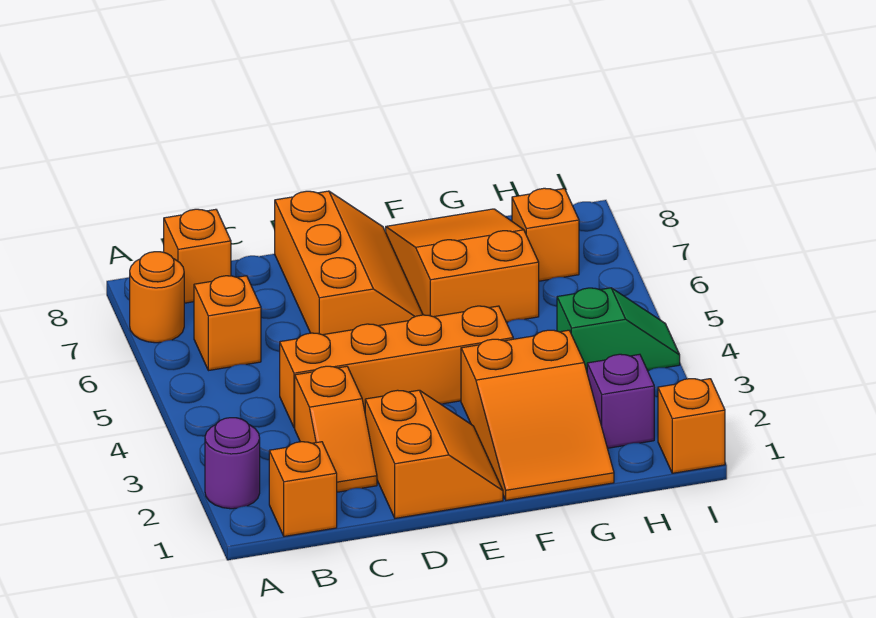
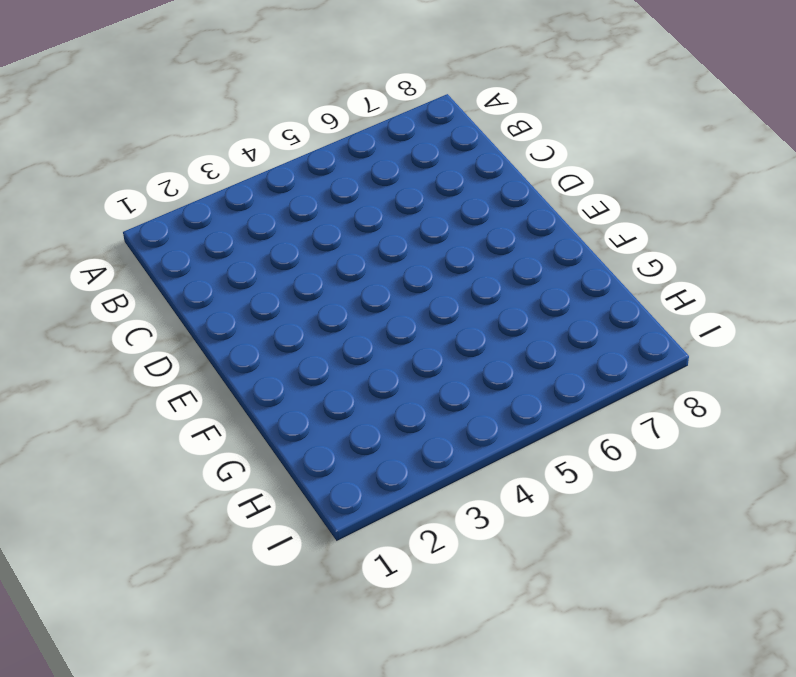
none -> purple round brick A2 level 1
none -> orange round brick A7 level 1
none -> orange brick B1 level 1

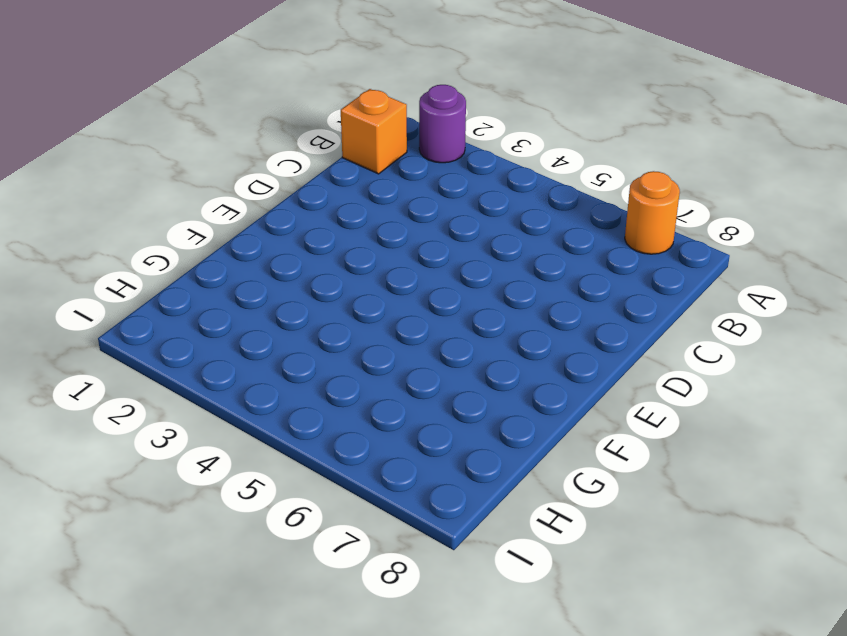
none -> orange brick B6 level 1
none -> orange brick B8 level 1
none -> orange slope C2:C3 level 1 top 3

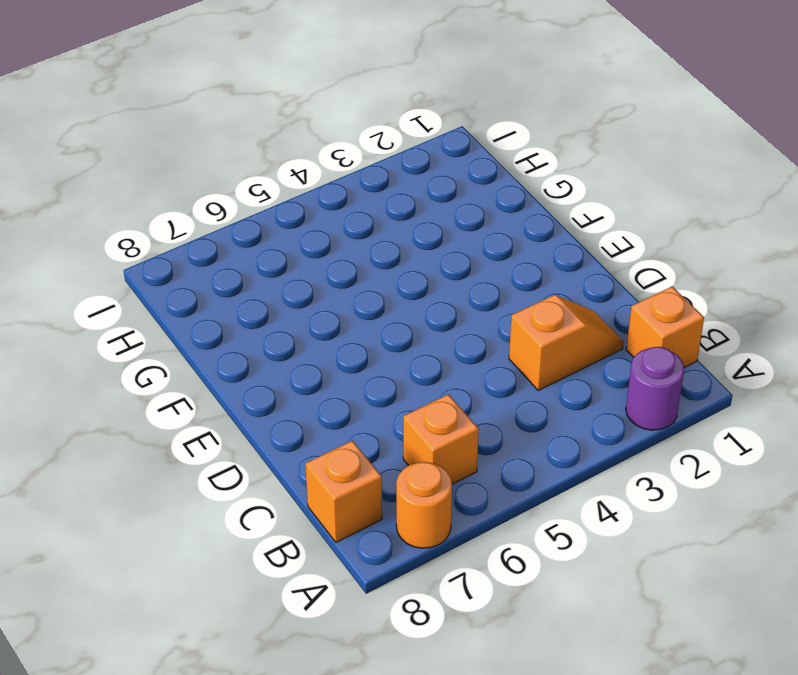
none -> orange brick C4:F4 level 1
none -> orange slope D1:E2 level 1 top D
none -> orange slope D6:E8 level 1 top D

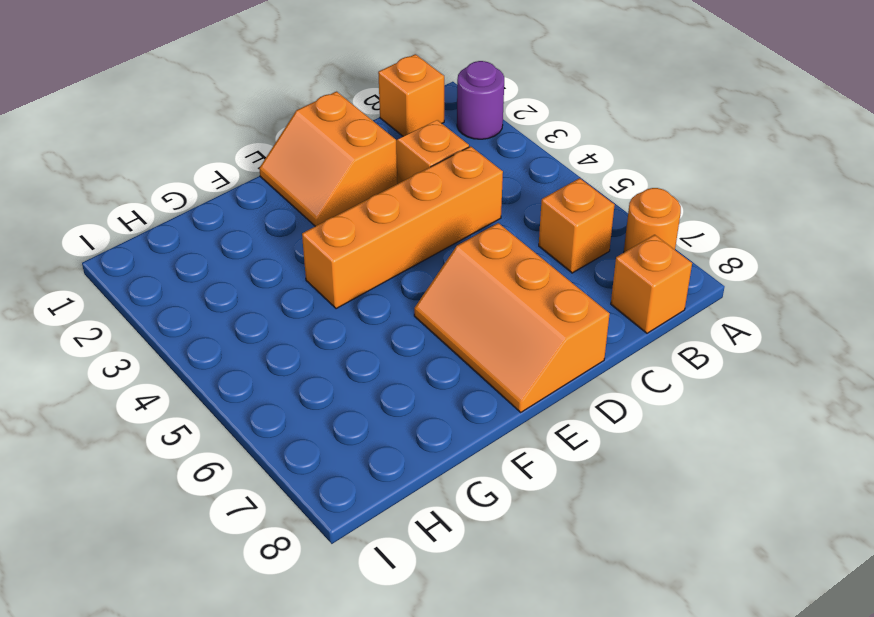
none -> orange slope F1:G3 level 1 top 3
none -> orange slope F6:G8 level 1 top 6
none -> purple brick H2 level 1

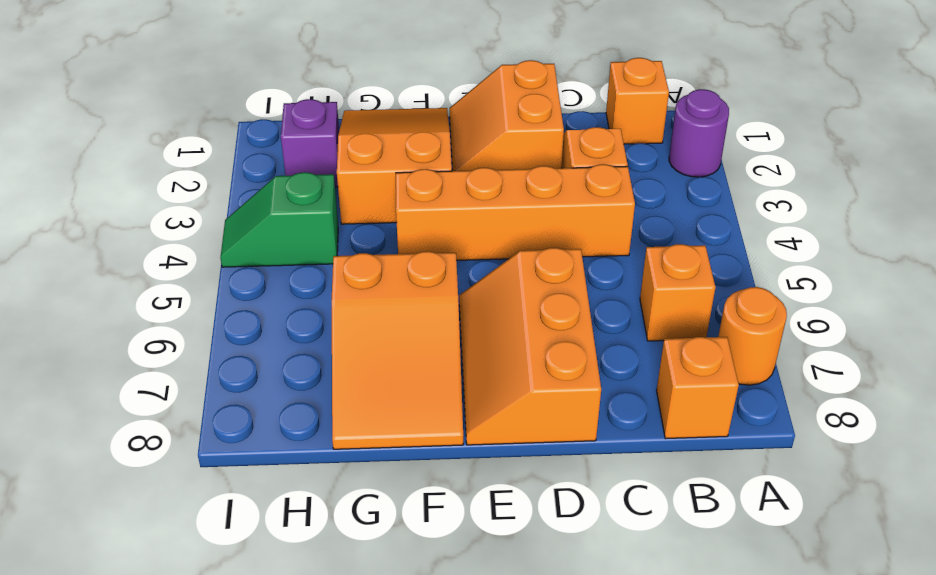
none -> orange brick H7 level 1
none -> orange brick I1 level 1

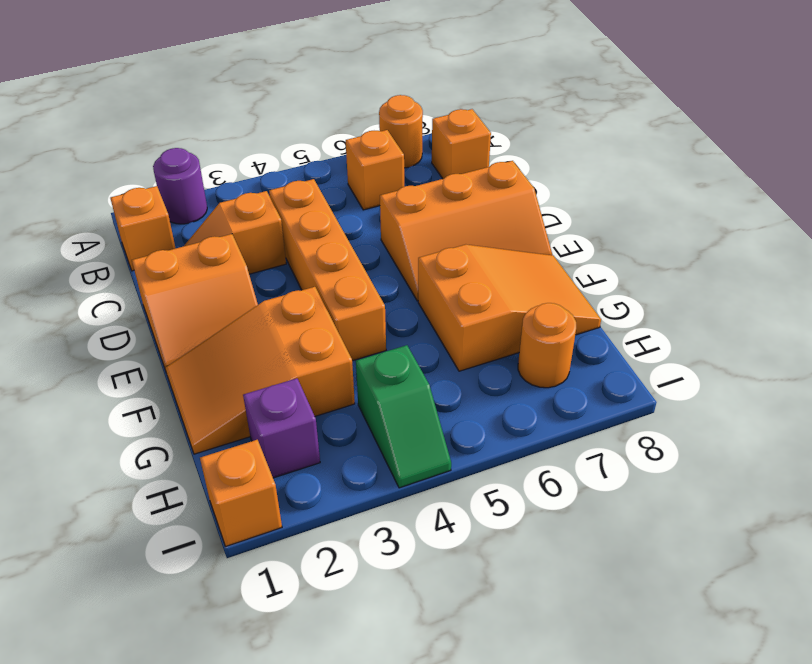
orange round brick H7 level 1 -> orange brick H7 level 1

